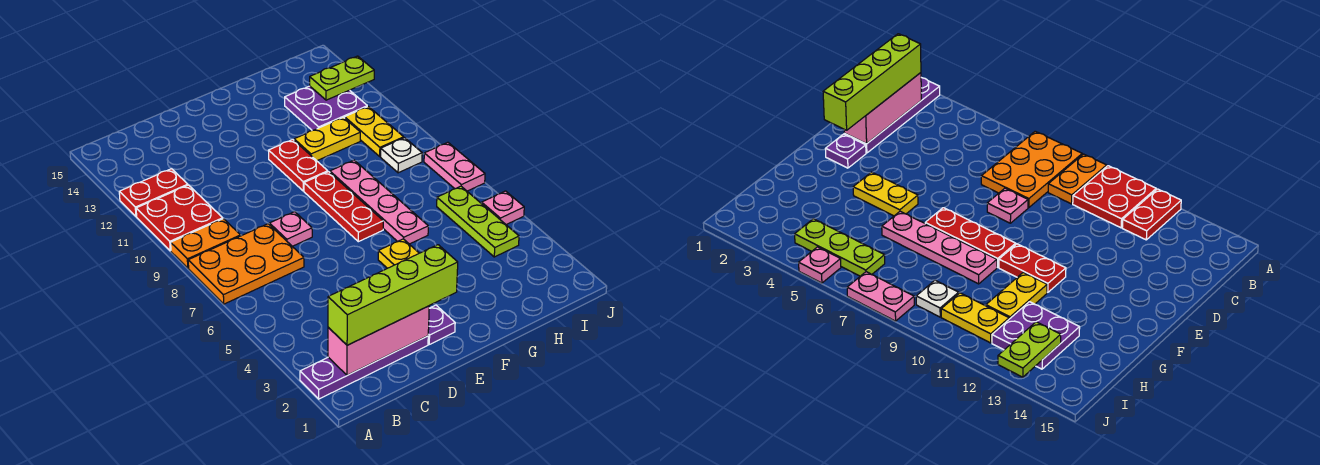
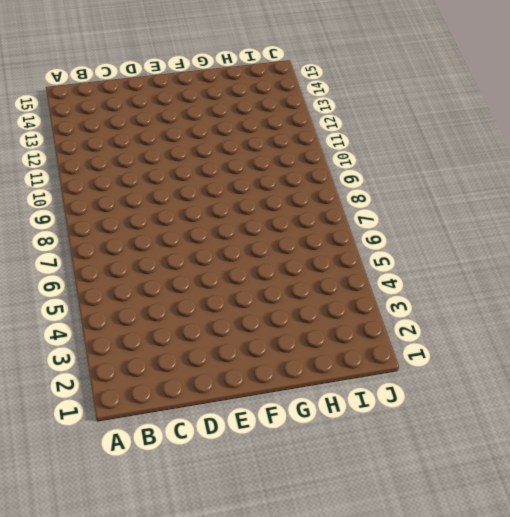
none -> purple plate A2:D2 level 1
none -> orange plate A7:C8 level 1
none -> orange plate A9:B9 level 1

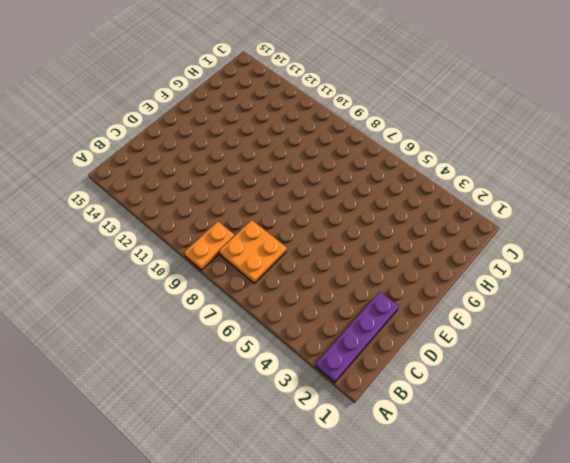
orange plate B7:C8 level 1 -> orange plate A7:C8 level 1
none -> red plate A10:B11 level 1
none -> red plate A12:B12 level 1
none -> pink plate D8 level 1

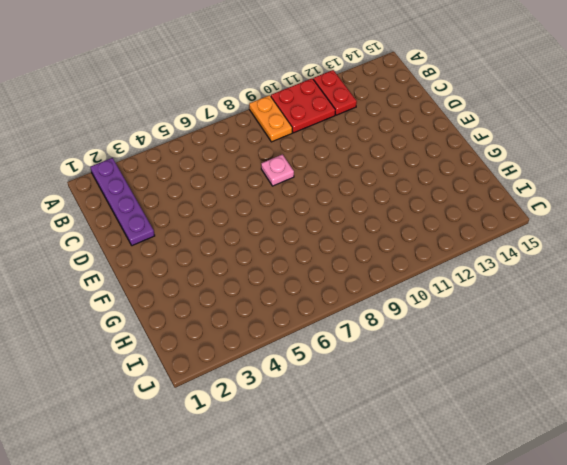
none -> orange plate A7:C8 level 1
none -> purple plate E2 level 1
none -> yellow plate F4:F5 level 1

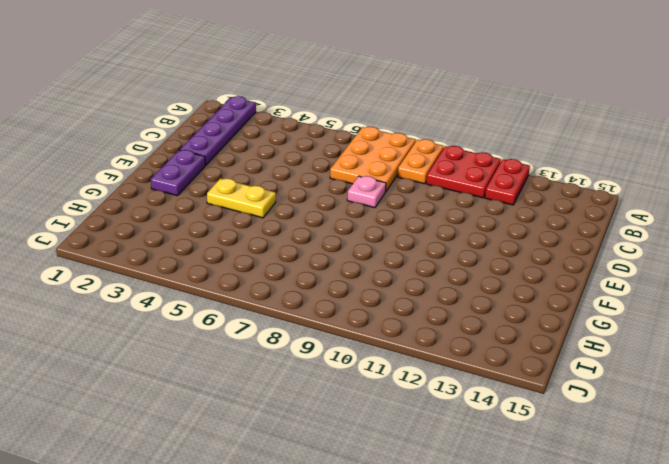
purple plate E2:F2 level 1 -> purple plate E2 level 1
none -> red plate F7:F9 level 1
none -> red plate F10:F11 level 1
none -> pink plate G6:G9 level 1

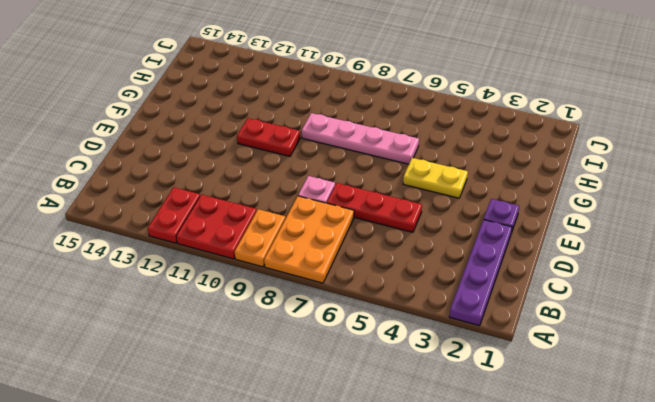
red plate D5:D7 level 1 -> red plate F7:F9 level 1
none -> yellow plate G11:H11 level 1
none -> purple plate H12:I13 level 1
none -> lime plate I4:I6 level 1

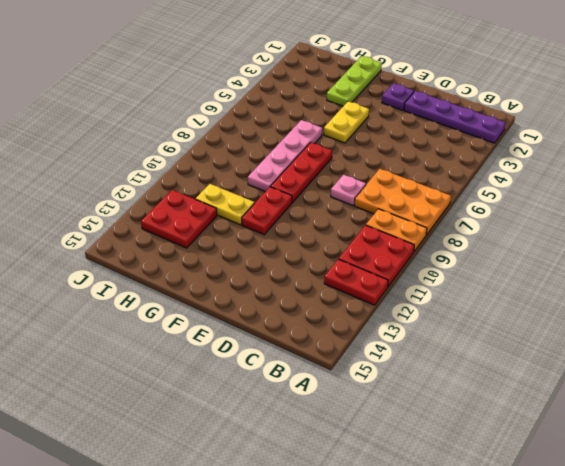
lime plate G1:G3 level 1 -> lime plate I4:I6 level 1
red plate H12:I13 level 1 -> purple plate H12:I13 level 1
none -> white plate I9 level 1
none -> yellow plate I10:I11 level 1
none -> pink plate J5 level 1

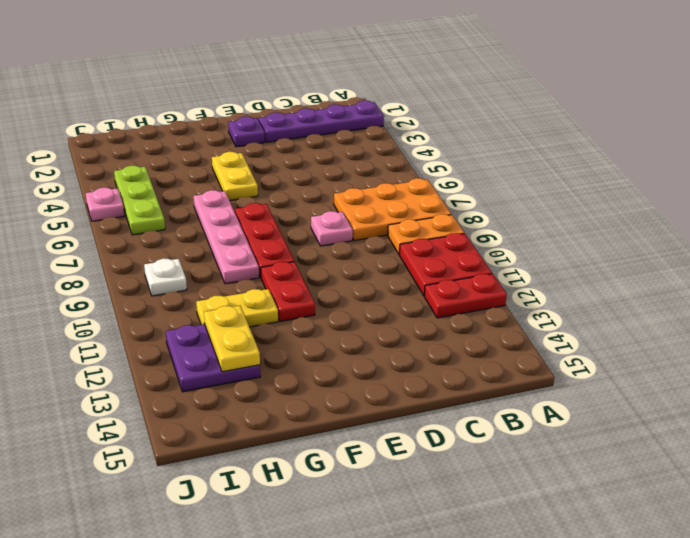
yellow plate H12:H13 level 2 -> yellow plate I10:I11 level 1
none -> pink plate J7:J8 level 1
none -> pink brick B2:D2 level 2
none -> lime plate I13:J13 level 2

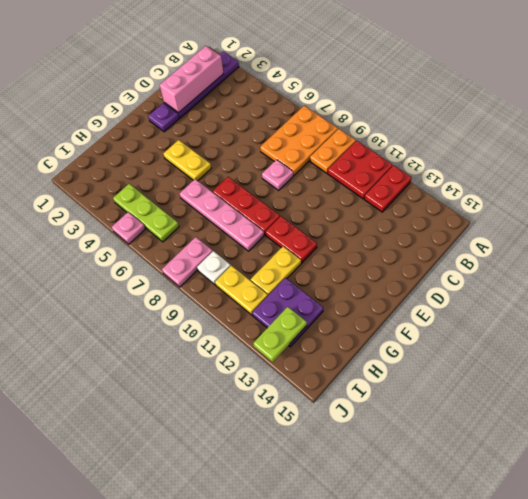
pink plate I8:J8 level 1 -> pink plate J7:J8 level 1
none -> lime brick B2:E2 level 3

